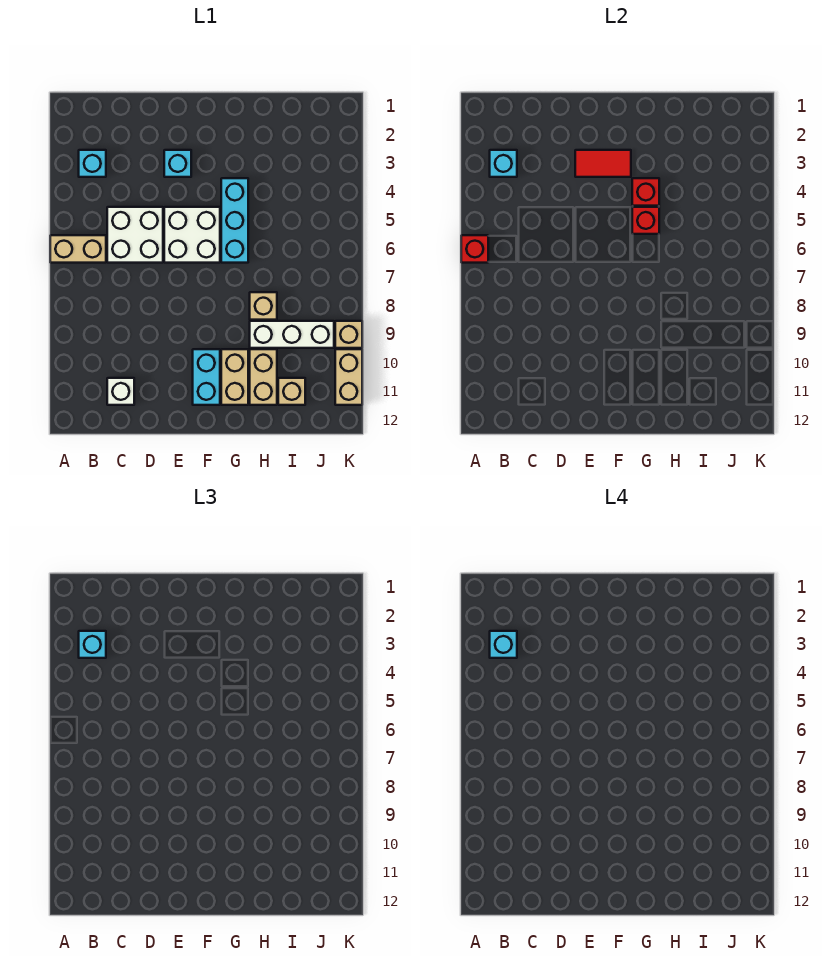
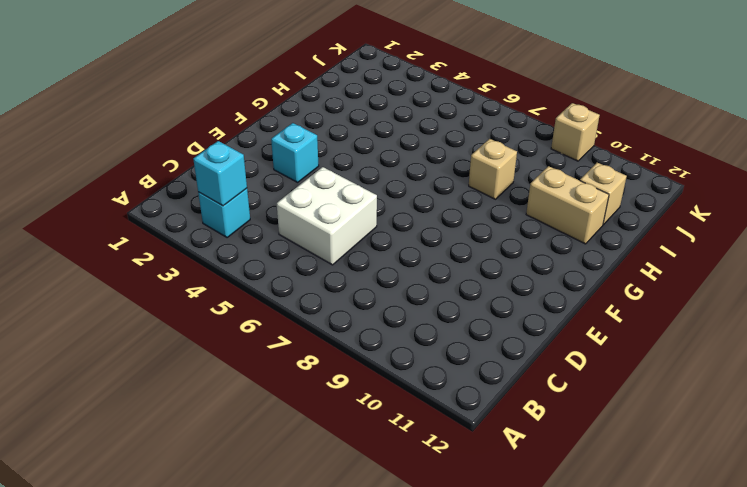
none -> tan brick A6:B6 level 1
none -> white brick C11 level 1
none -> white brick E5:F6 level 1

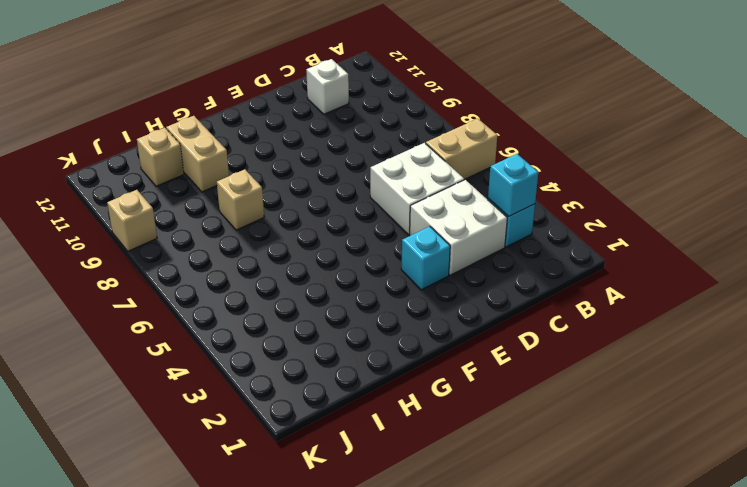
white brick C3:D4 level 1 -> white brick E5:F6 level 1
none -> cyan brick F10:F11 level 1
none -> cyan brick G4:G6 level 1
none -> tan brick G10:G11 level 1

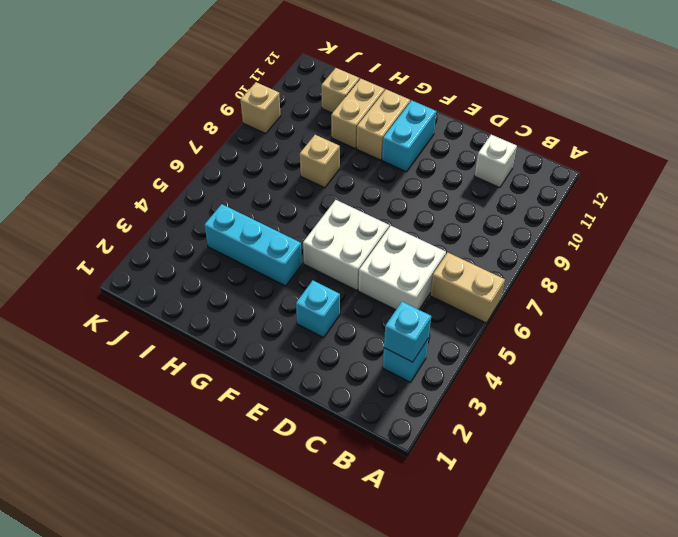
cyan brick G4:I4 level 1 -> cyan brick G4:G6 level 1
none -> white brick H9:J9 level 1
none -> tan brick K10:K11 level 1
none -> red brick A6 level 2

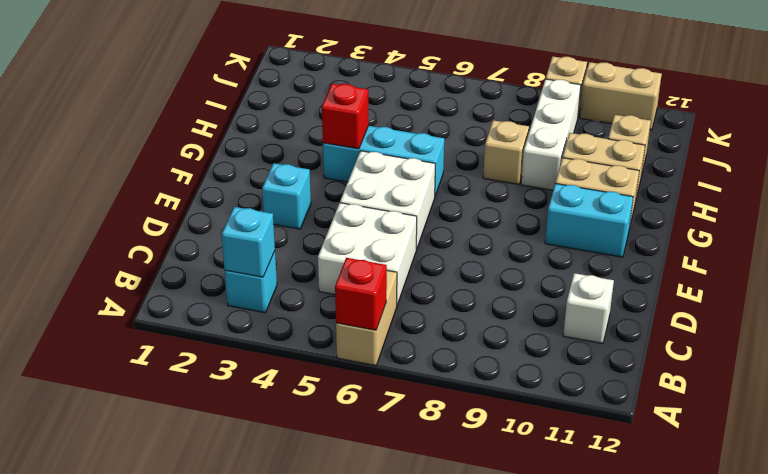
none -> red tile E3:F3 level 2
none -> red brick G5 level 2
none -> cyan brick B3 level 3

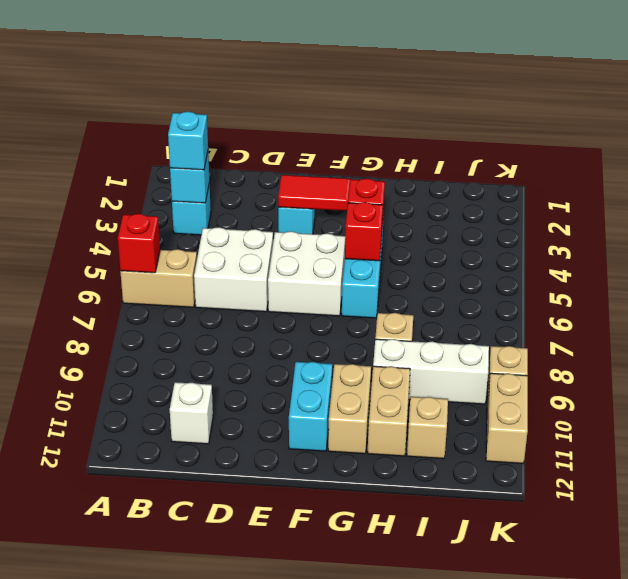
none -> cyan brick B3 level 4

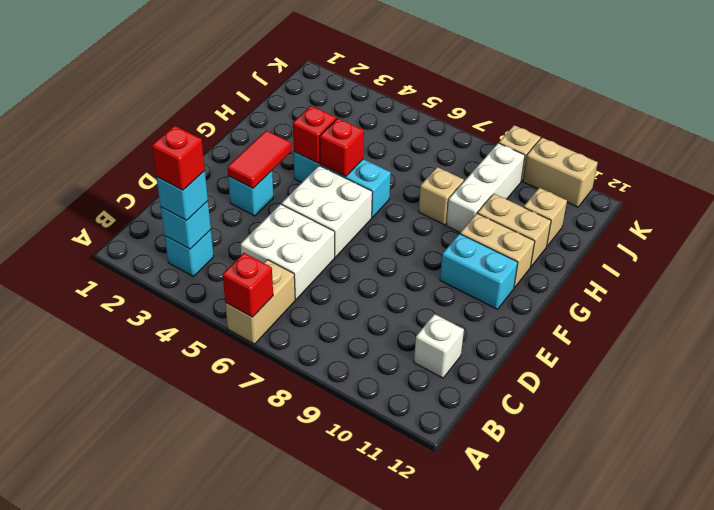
red brick B3 level 4 -> cyan brick B3 level 4

